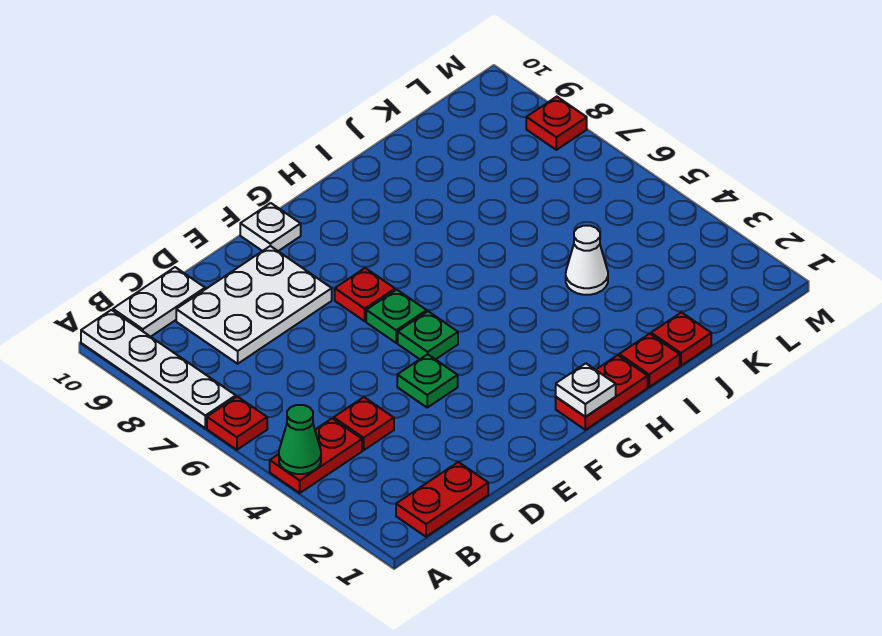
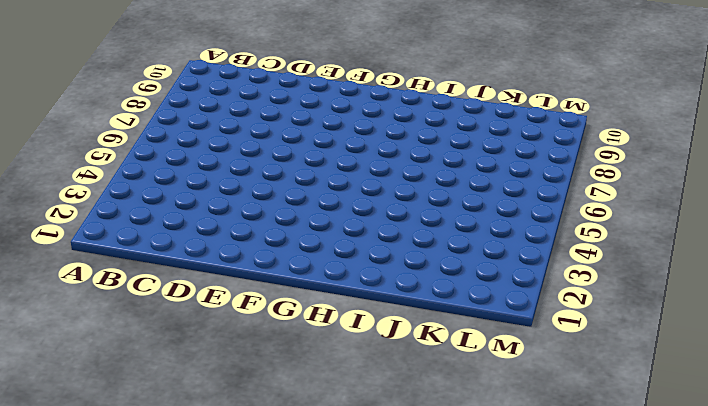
none -> red plate A4:B4 level 1
none -> red plate A6 level 1
none -> white plate A7:A10 level 1

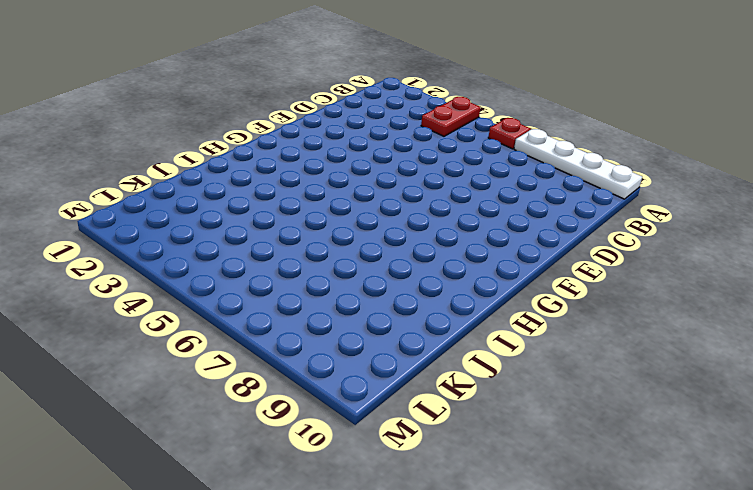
none -> red plate B1:C1 level 1
none -> white plate B10:C10 level 1
none -> red plate C4 level 1

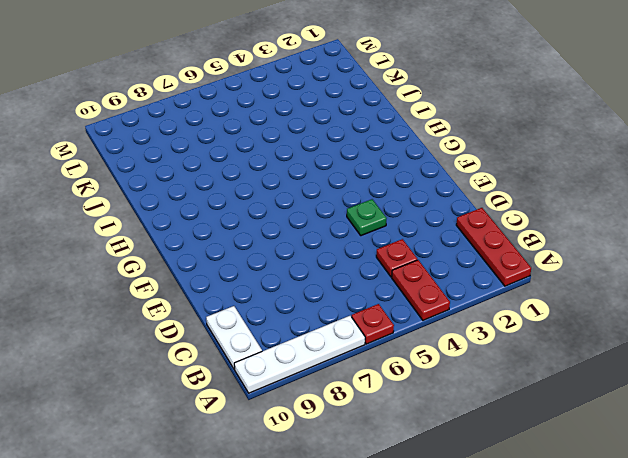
red plate A1:C1 level 1 -> red plate B1:C1 level 1
none -> white plate C8:E9 level 1
none -> green plate F5 level 1
none -> green plate F6 level 1

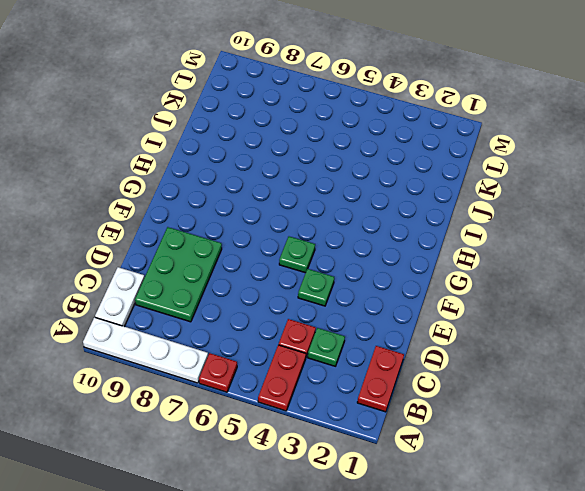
green plate C3 level 1 -> green plate F6 level 1
green plate C8:E9 level 1 -> white plate C8:E9 level 1
none -> red plate F7 level 1
none -> white plate F10 level 1
none -> red plate G1:H1 level 1

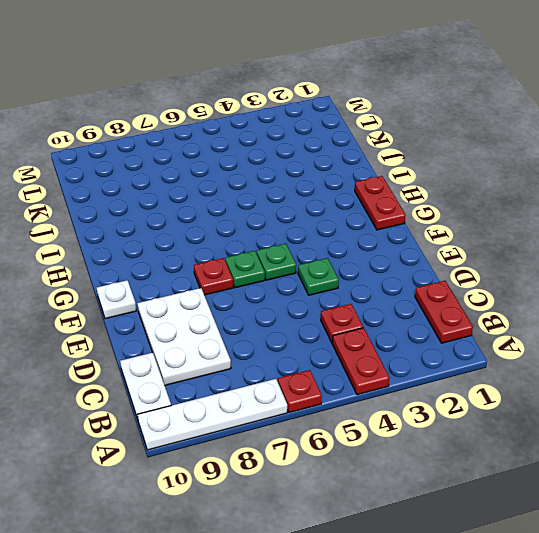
none -> red plate I1 level 1
none -> red plate J1 level 1
none -> white cone J4 level 1

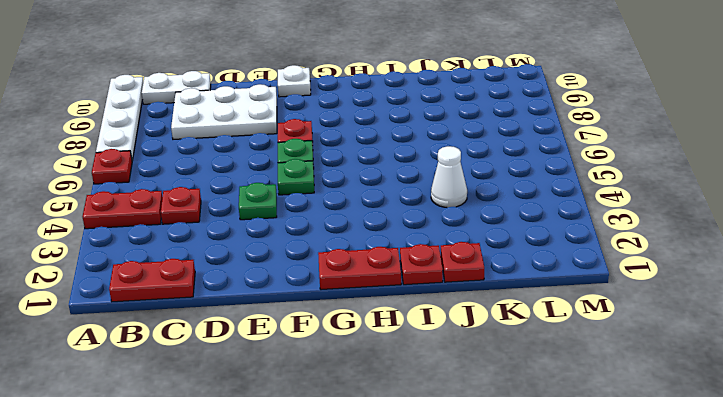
none -> red plate M8 level 1
none -> green cone A4 level 2
none -> white plate G1 level 2

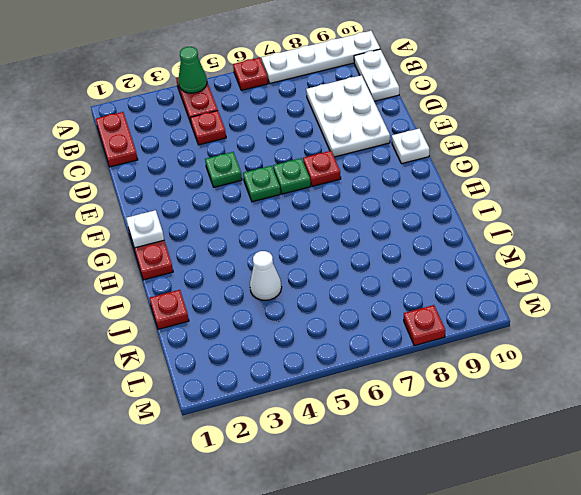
none -> red plate I1 level 1

